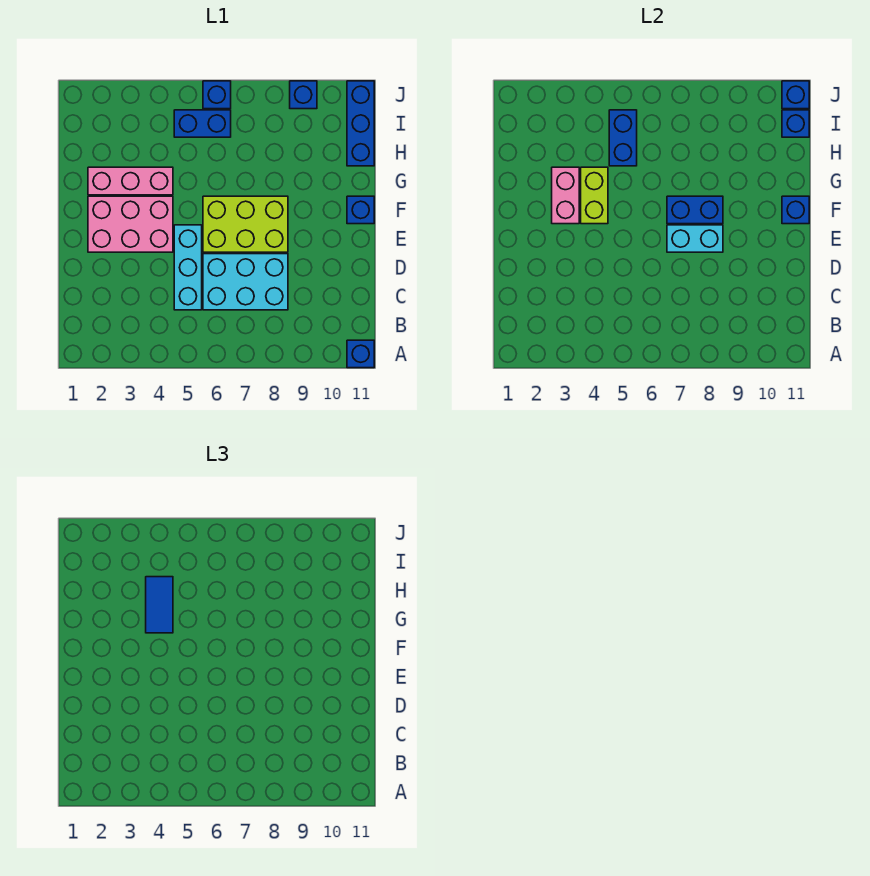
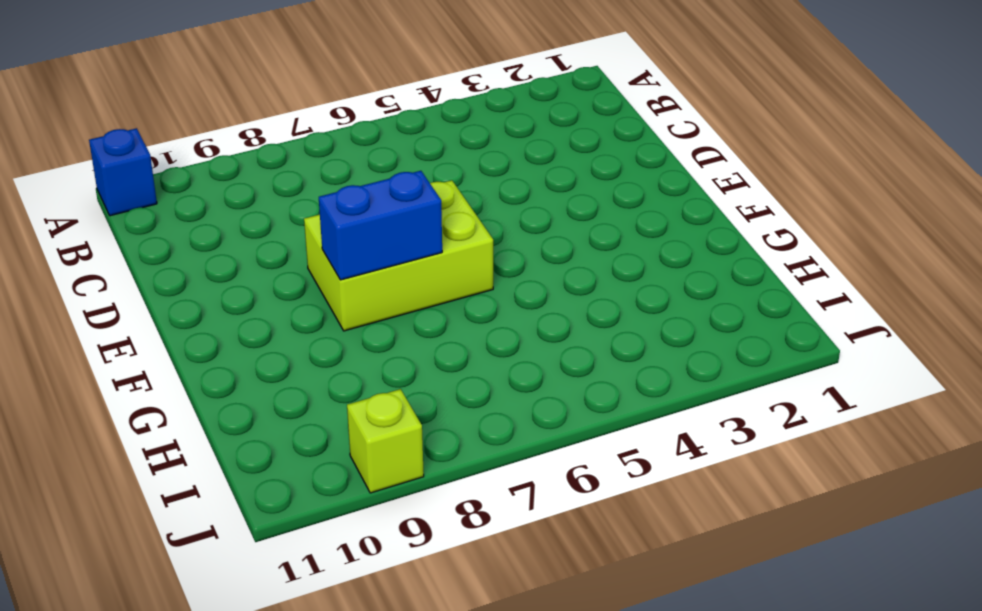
lime brick J9 level 1 -> blue brick J9 level 1
none -> cyan brick C5:E5 level 1
none -> cyan brick C6:D8 level 1
none -> pink brick E2:F4 level 1

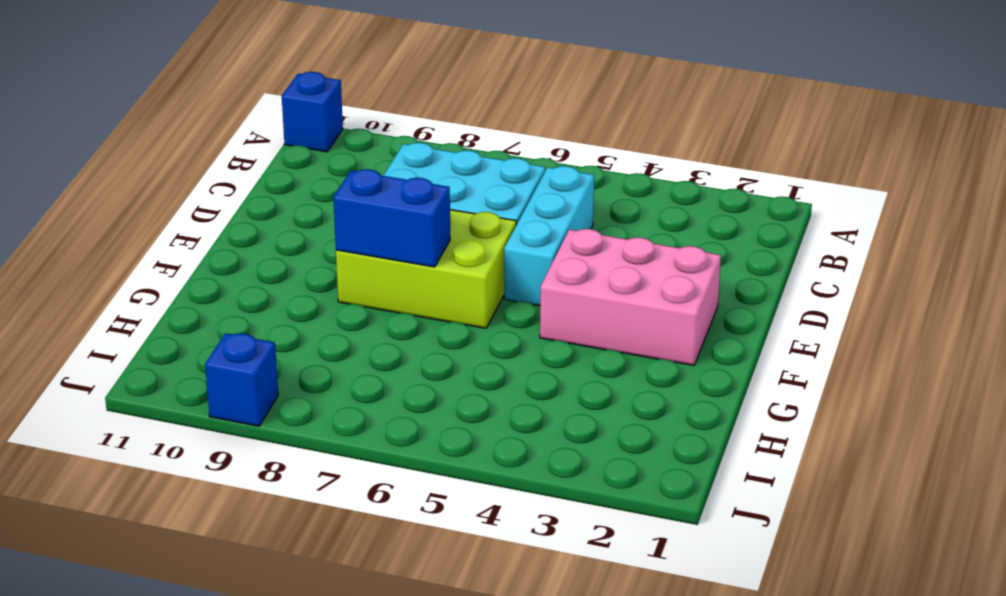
none -> blue brick F11 level 1
none -> pink brick G2:G4 level 1
none -> blue brick H11:J11 level 1

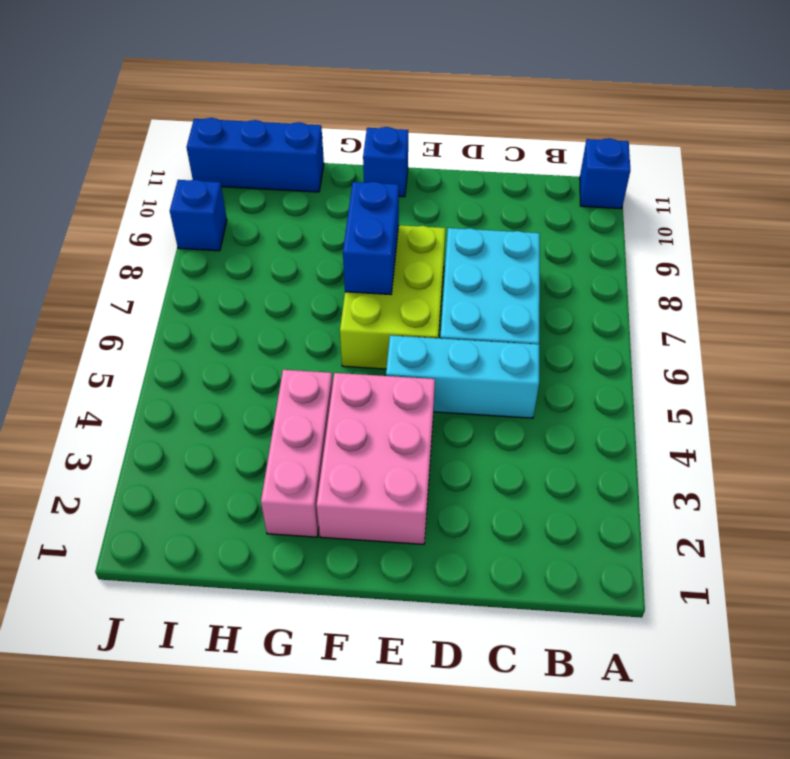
none -> blue brick I5:I6 level 1
none -> blue brick J6 level 1
none -> cyan brick E7:E8 level 2

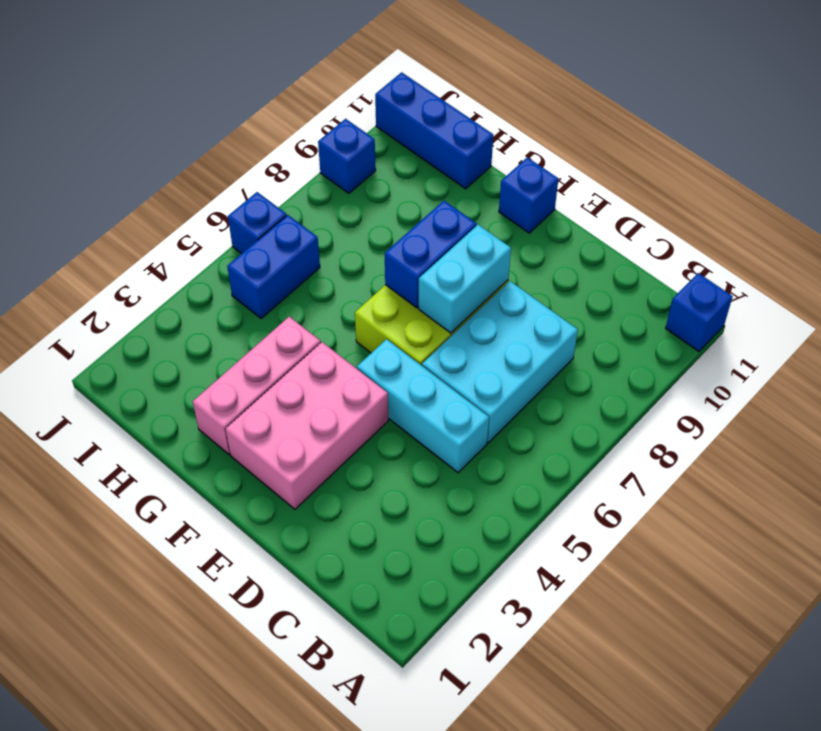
none -> pink brick F3:G3 level 2
none -> lime brick F4:G4 level 2
none -> blue brick F11 level 2

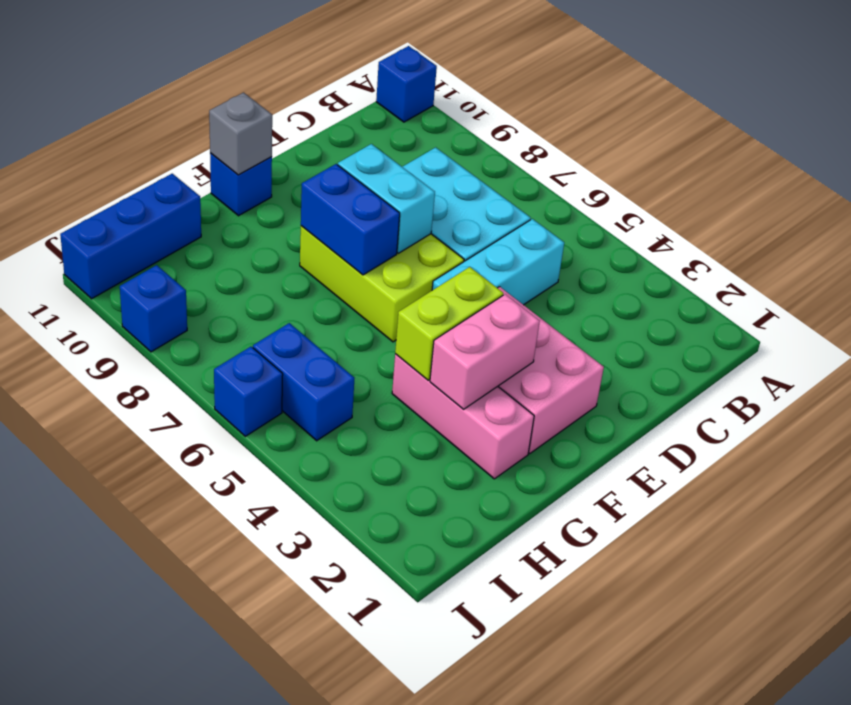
grey brick F11 level 2 -> blue brick F11 level 2
none -> blue brick H5:I5 level 2
none -> blue brick I11 level 2
none -> blue brick J11 level 2

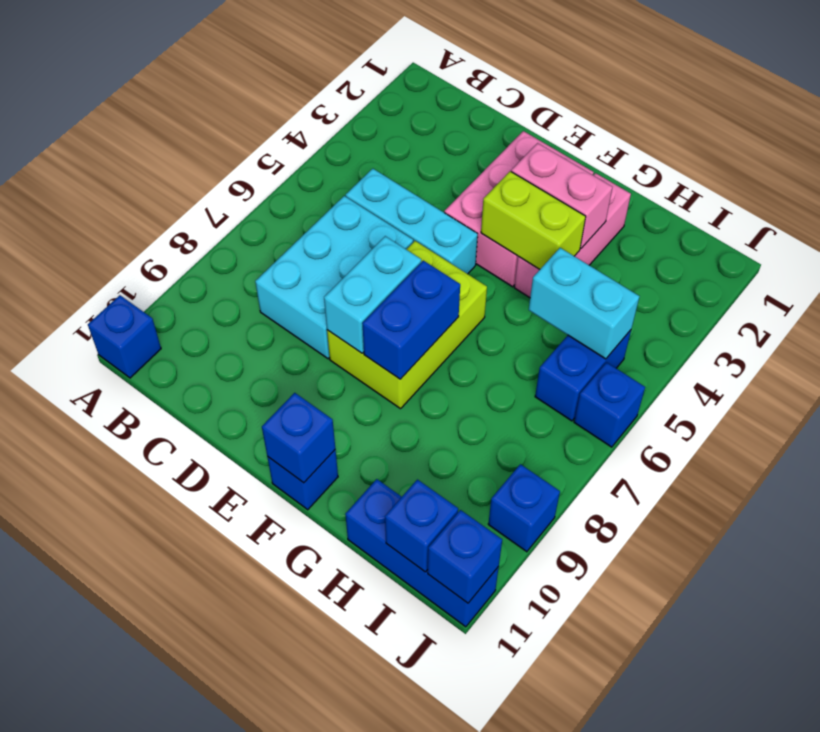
cyan brick H5:I5 level 2 -> blue brick H5:I5 level 2
none -> blue tile G4:H4 level 3

